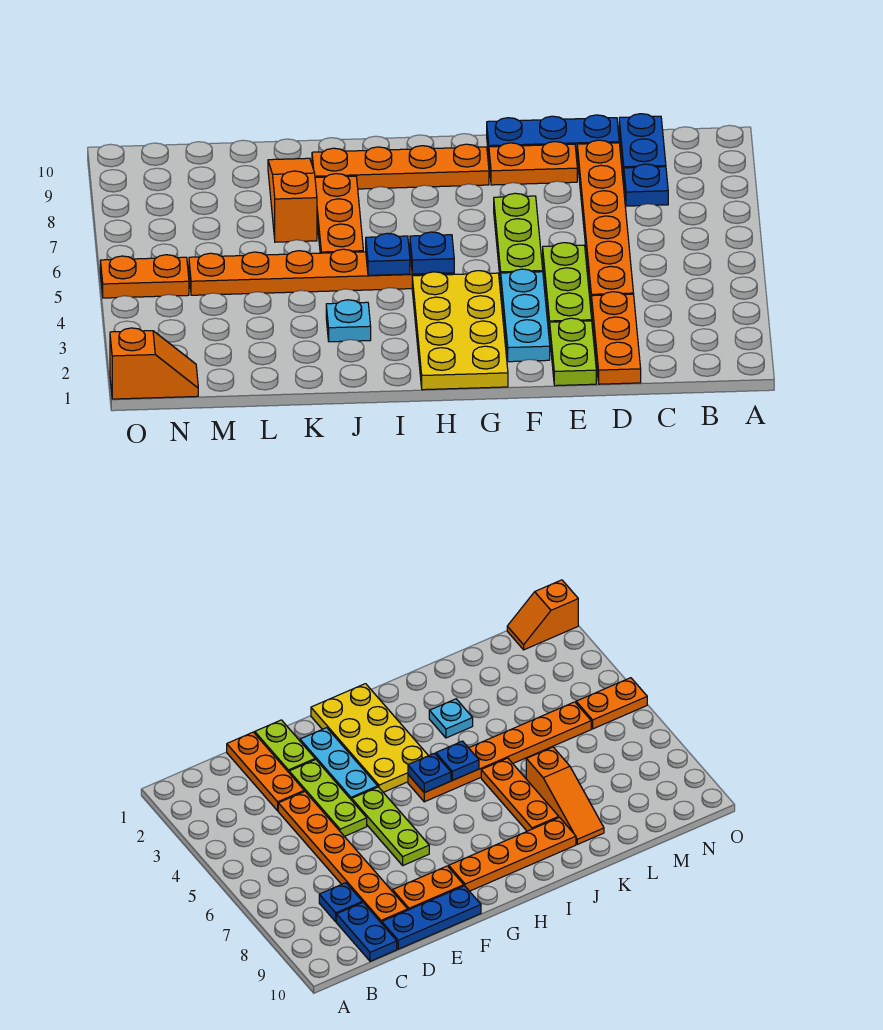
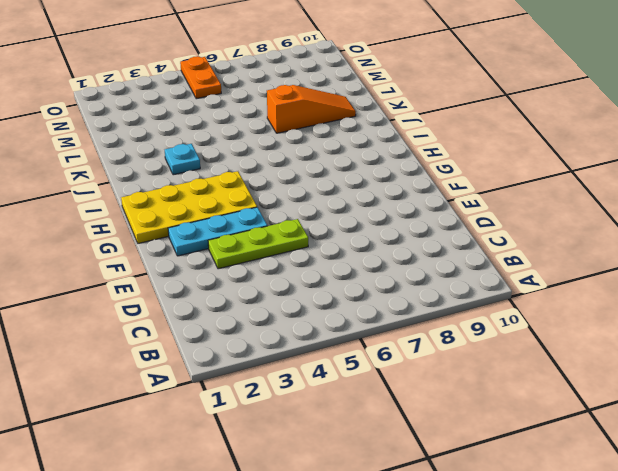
none -> blue plate C8 level 1
none -> blue plate C9:C10 level 1
none -> orange plate D1:D3 level 1

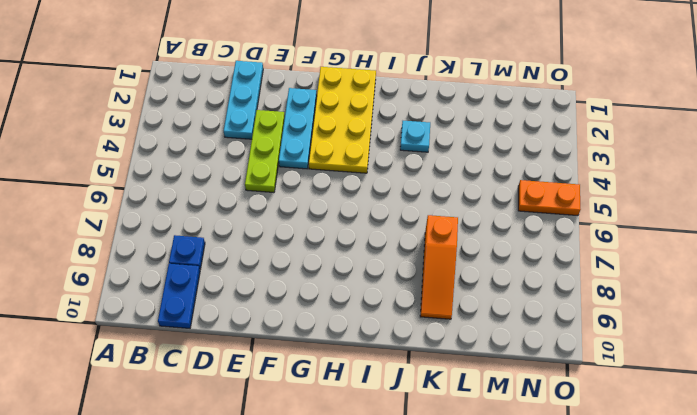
cyan plate D1:D3 level 1 -> orange plate D1:D3 level 1
none -> orange plate D4:D9 level 1
none -> blue plate D10:F10 level 1
none -> lime plate E1:E2 level 1

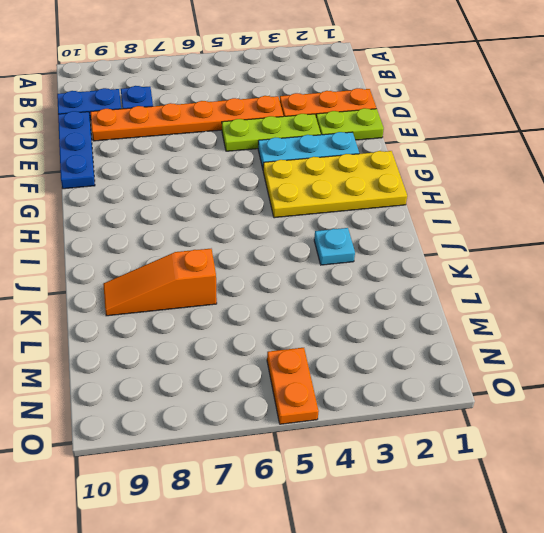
none -> orange plate E9:F9 level 1
none -> lime plate F5:F7 level 1
none -> orange plate G9:J9 level 1

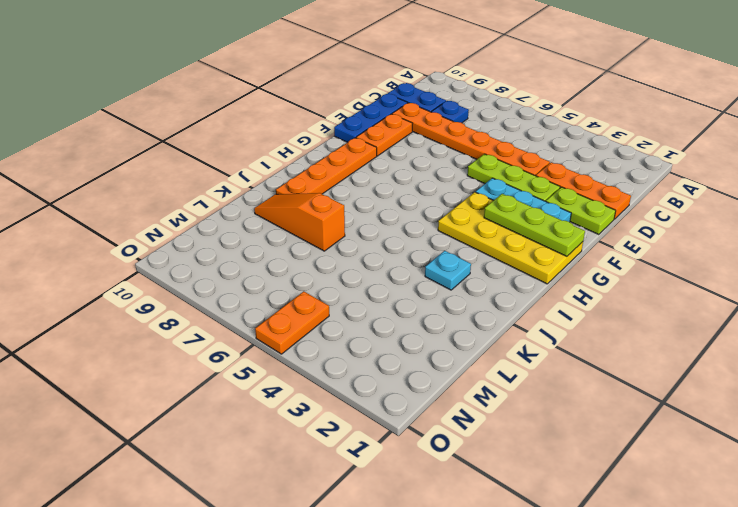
lime plate G1:G3 level 2 -> lime plate F5:F7 level 1
none -> orange plate H5:M5 level 1
none -> orange plate J6:J8 level 1
none -> orange slope N1:O1 level 1 top O

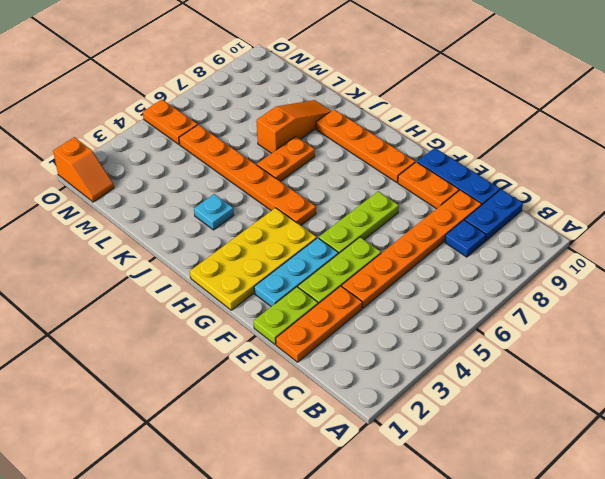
orange plate J6:J7 level 1 -> orange plate J6:J8 level 1
none -> blue plate H5 level 2
none -> blue plate I5 level 2

